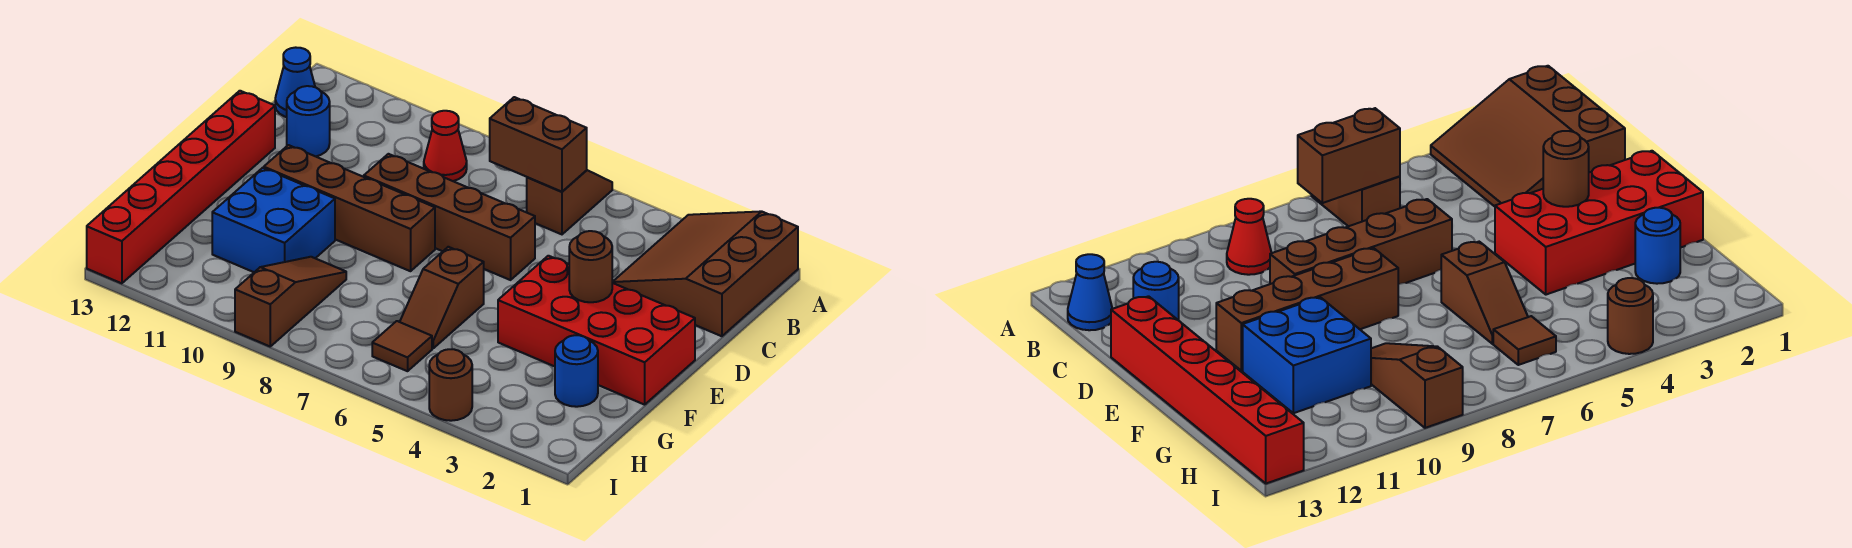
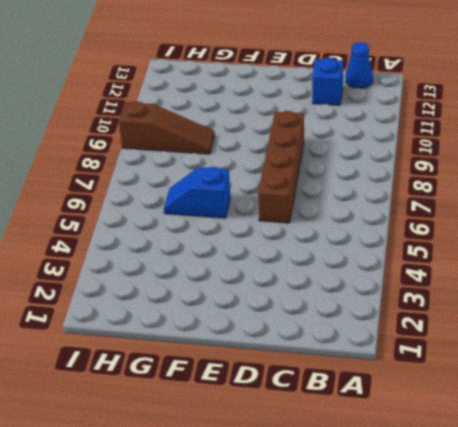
blue brick C12 level 1 -> blue round brick C12 level 1
blue slope F6:G6 level 1 top F -> brown slope F6:G6 level 1 top F
none -> brown slope A1:C3 level 1 top 1
none -> brown slope A6:B6 level 1 top B
none -> red cone B9 level 1

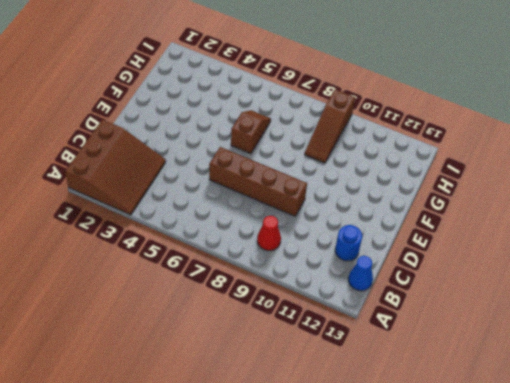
none -> brown slope A6:B6 level 1 top B
none -> red brick D13:I13 level 1
none -> red brick E1:F4 level 1

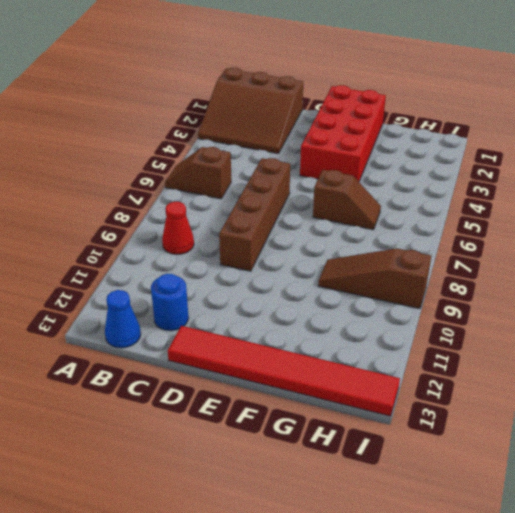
red tile D13:I13 level 1 -> red brick D13:I13 level 1
none -> brown brick E8:E11 level 1
none -> blue brick F10:G11 level 1
none -> blue round brick G2 level 1

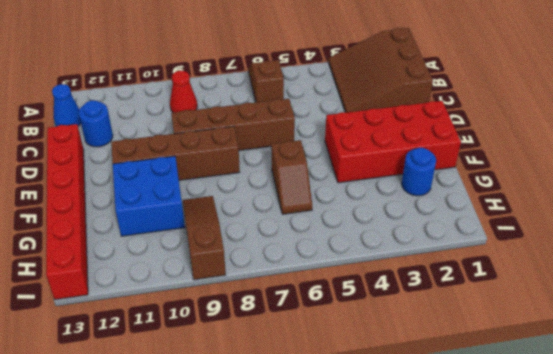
none -> brown tile H6 level 1
none -> brown round brick I4 level 1
none -> brown brick B6:B7 level 2

